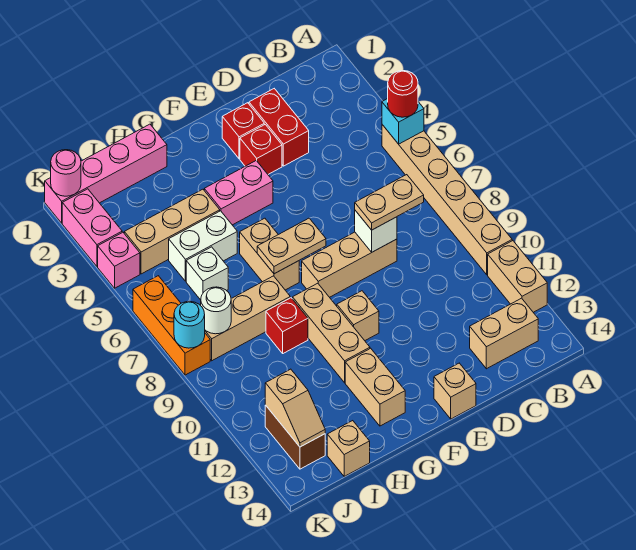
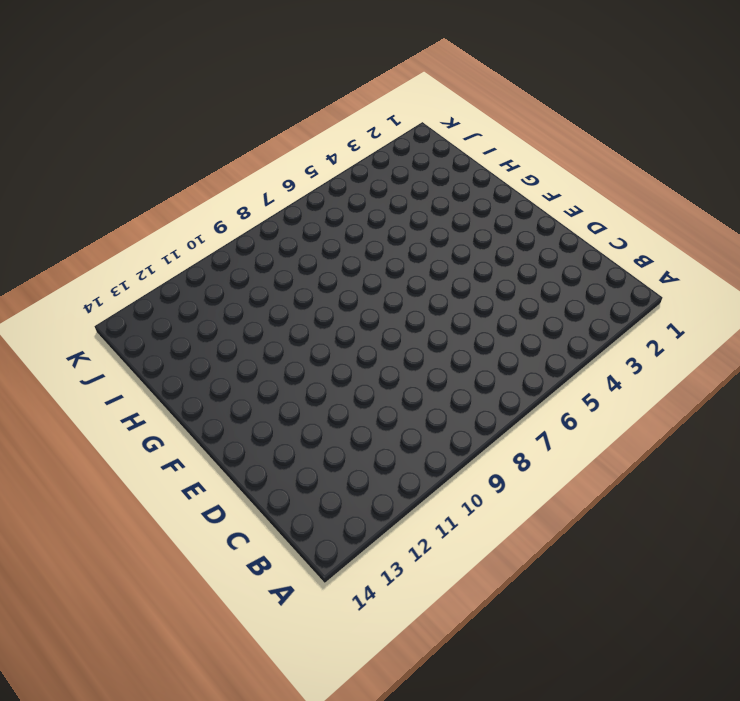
none -> tan brick A5:A10 level 1
none -> tan brick A11:A12 level 1
none -> tan brick B13:C13 level 1
none -> red brick D2:D3 level 1

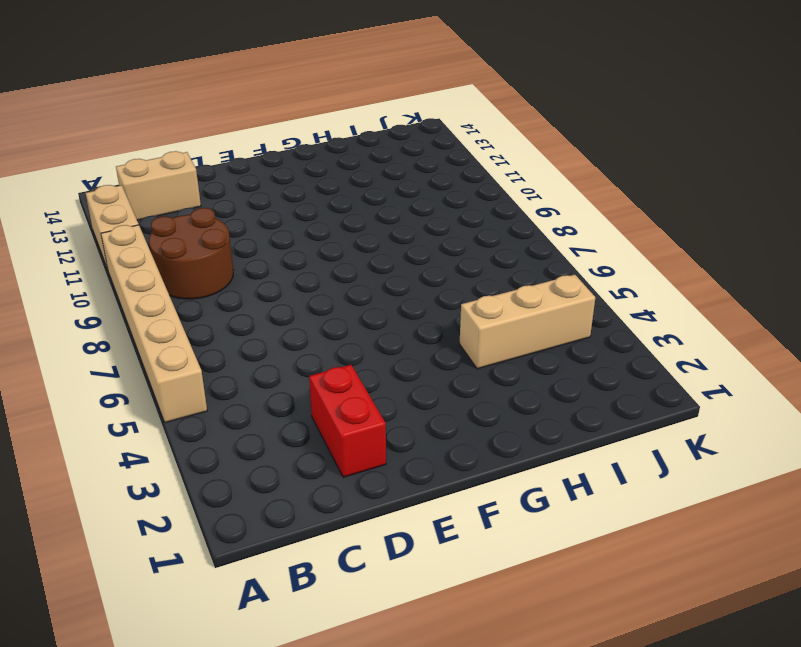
brown round brick B9:C10 level 1 -> none
none -> tan brick D8:F8 level 1
none -> red brick E2 level 1
none -> red brick E3 level 1
none -> tan brick E14 level 1

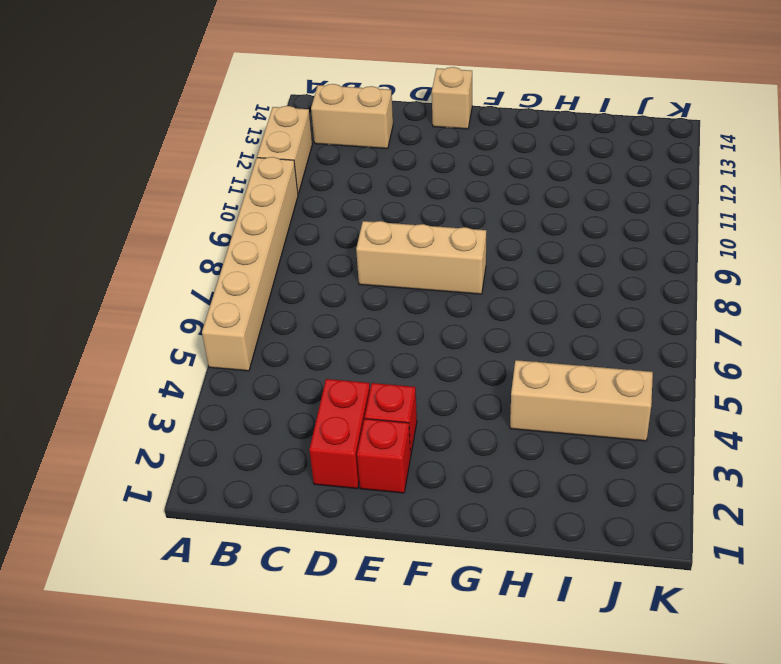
none -> pink brick F4:G4 level 1
none -> tan brick F10 level 1
none -> tan brick G6:G7 level 1
none -> tan brick G9:G11 level 1

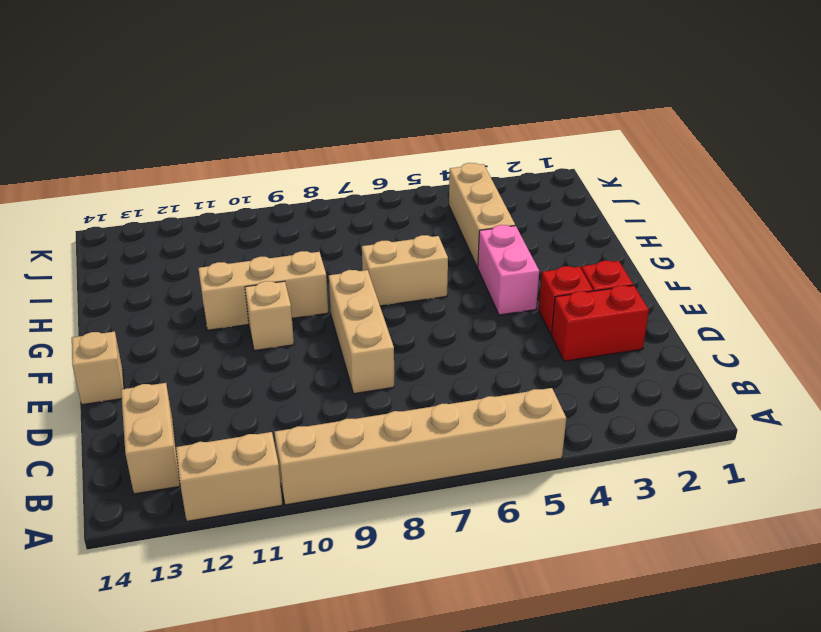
none -> tan brick G12:G13 level 1
none -> pink brick H1:K1 level 1
none -> white brick H5:I5 level 1
none -> tan brick H8:J8 level 1

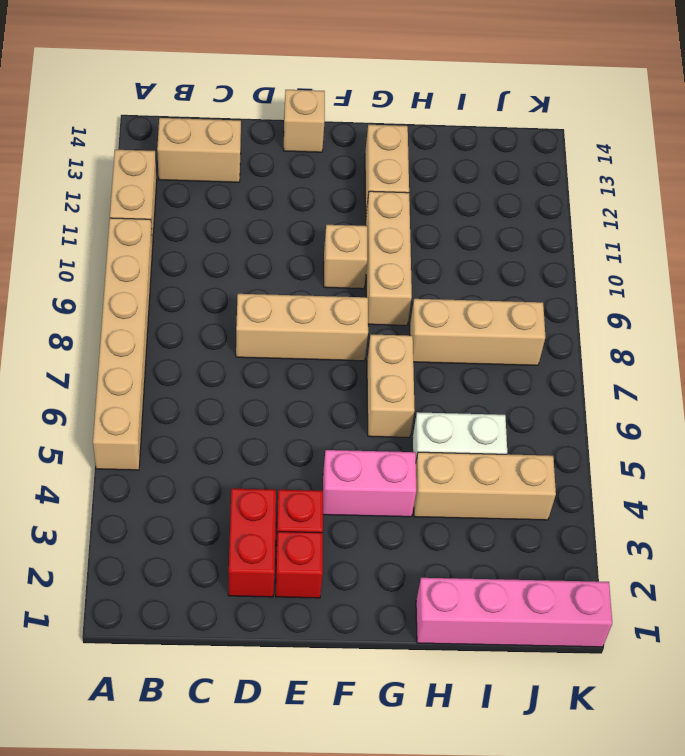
none -> red brick H9 level 1
none -> white brick I6 level 1
none -> tan brick I14 level 1
none -> brown brick J12:J13 level 1

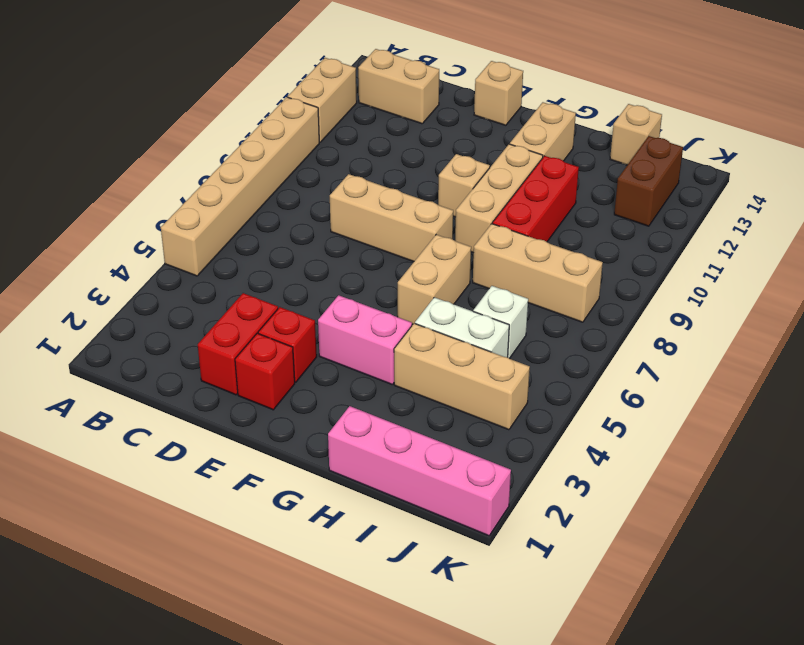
red brick H9:H11 level 1 -> red brick H9 level 1
none -> pink brick K2:K3 level 1
none -> pink brick K4 level 1
none -> orange brick K6:K8 level 1
none -> cyan brick A5 level 2

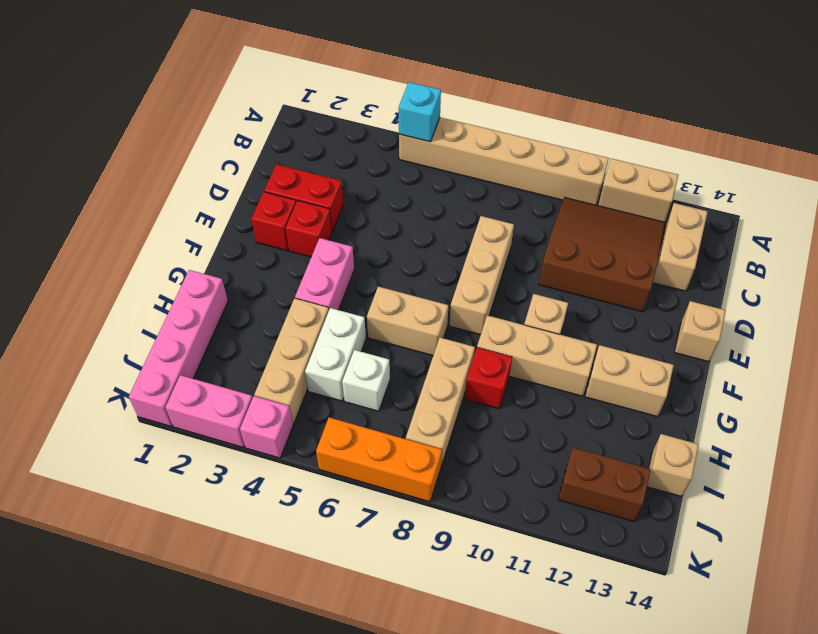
brown slope B10:D12 level 1 top D -> none
none -> white brick D8 level 2
none -> tan plate F7:G7 level 2
none -> white round brick J8 level 2
none -> tan slope J12:J13 level 2 top 12

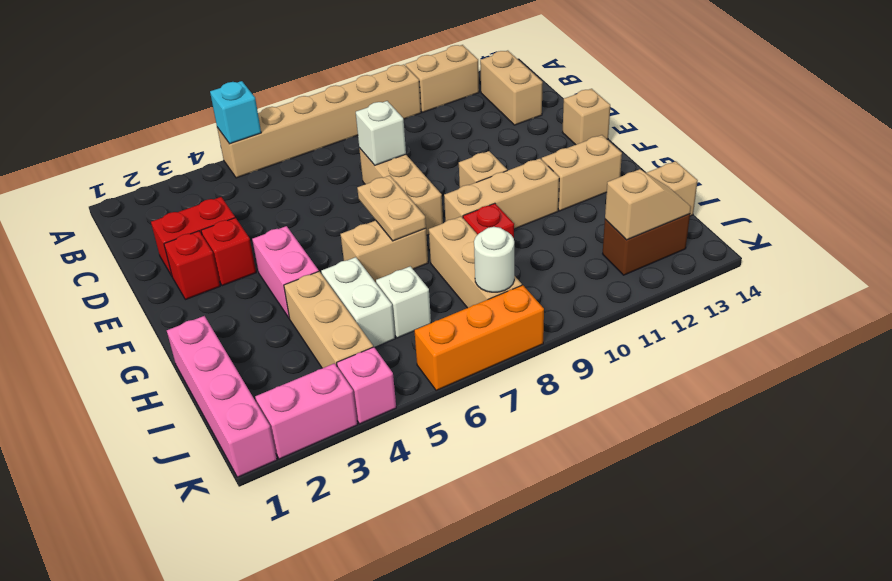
none -> pink round brick K1 level 2
none -> cyan round brick K8 level 2
none -> red round brick A5 level 3
none -> tan plate C8:D8 level 3

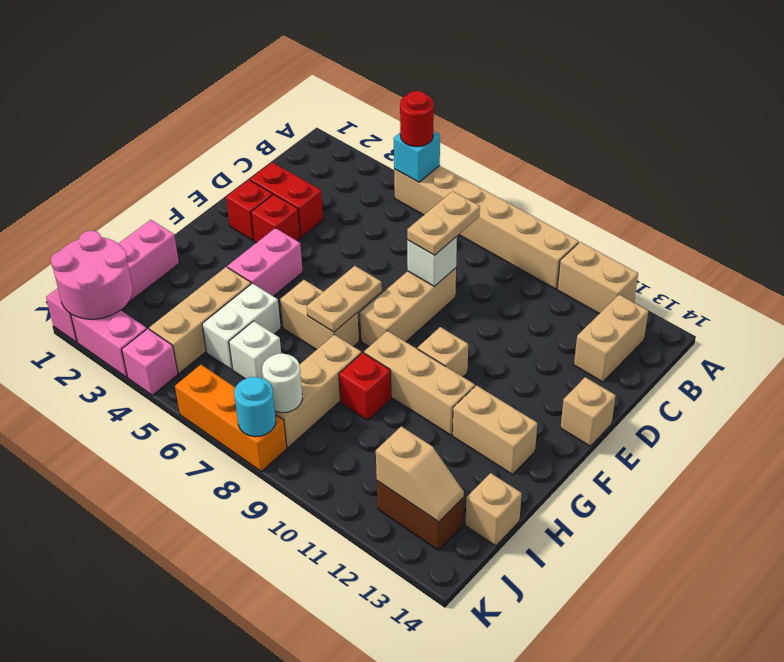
pink round brick J1:K2 level 2 -> pink round brick K1 level 2

